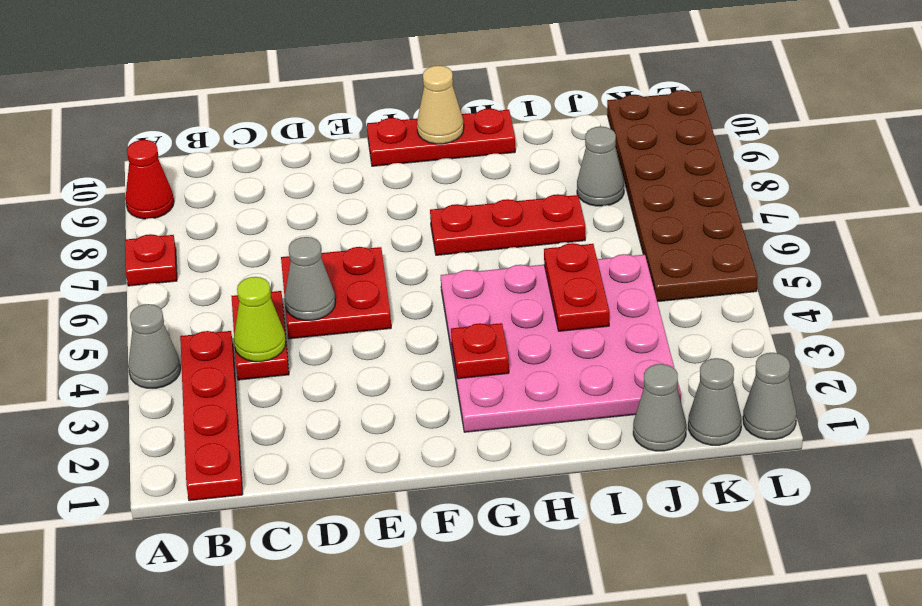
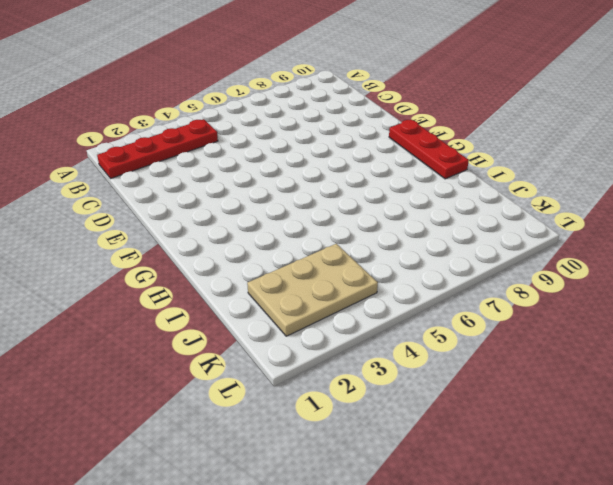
tan plate J2:K4 level 1 -> pink plate G2:J5 level 1
none -> grey cone A4 level 1
none -> red plate A7 level 1
none -> red cone A9 level 1

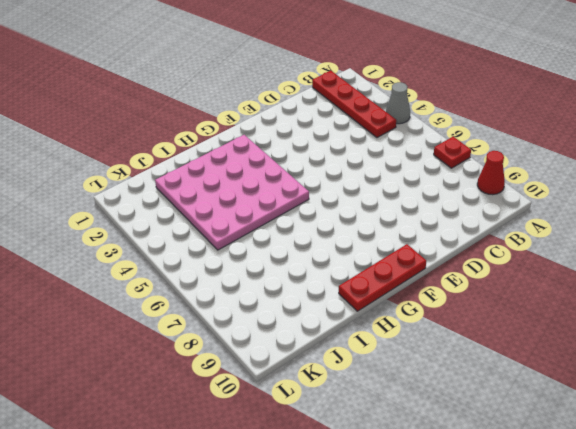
none -> red plate C4:C5 level 1
none -> red plate D5:E6 level 1
none -> red plate G7:I7 level 1

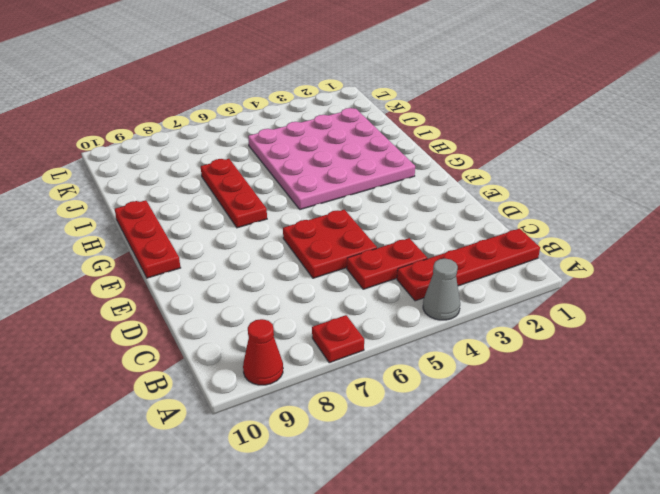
none -> grey cone J1 level 1
none -> grey cone J8 level 1
none -> grey cone K1 level 1

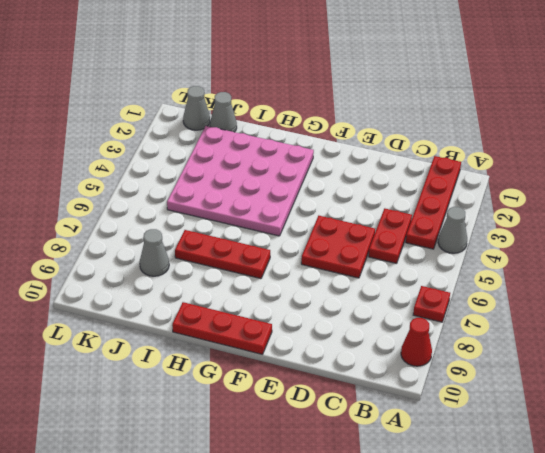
none -> brown plate K5:L10 level 1
none -> grey cone L1 level 1
none -> lime cone C4 level 2

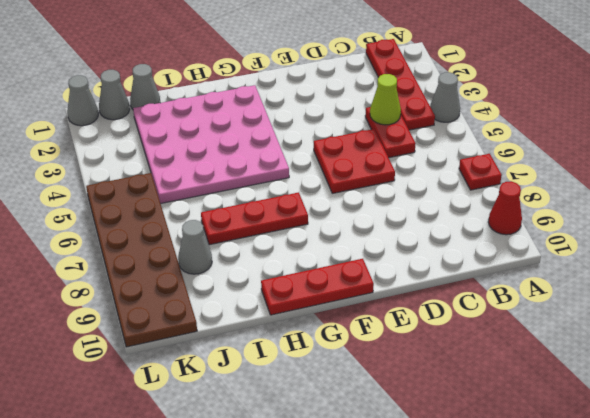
none -> grey cone D5 level 2
none -> red plate G3 level 2
none -> tan cone G10 level 2

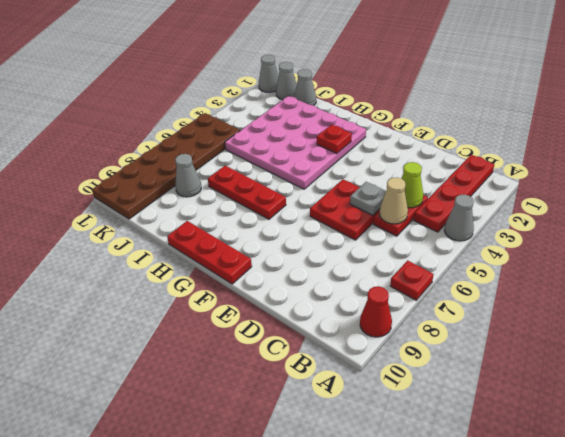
tan cone C5 level 2 -> tan cone G10 level 2
grey plate D5 level 2 -> grey cone D5 level 2
none -> red plate I4:I5 level 2

